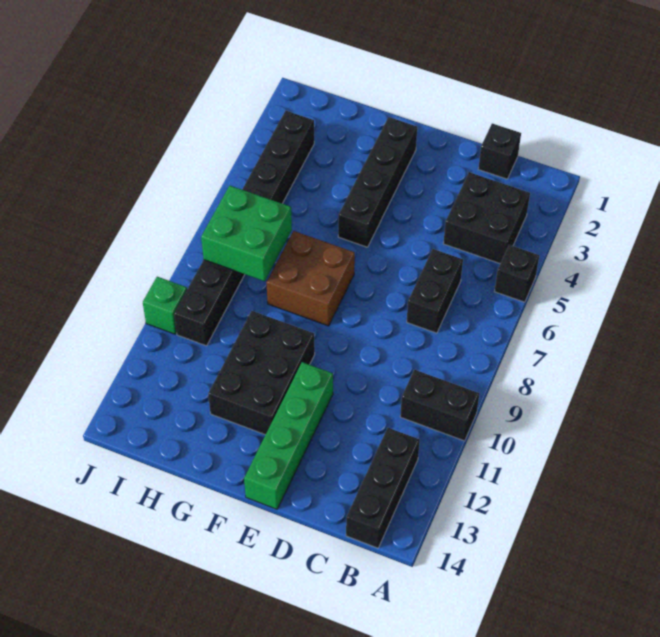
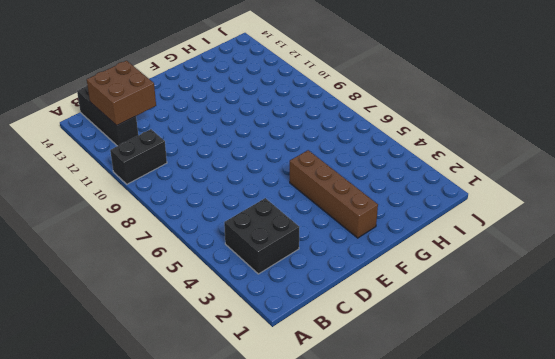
brown brick B12:C13 level 2 -> brown brick F7:G8 level 1
brown brick F2:F5 level 1 -> black brick F2:F5 level 1
none -> black brick A5 level 1
none -> black brick C1 level 1
none -> black brick C6:C7 level 1

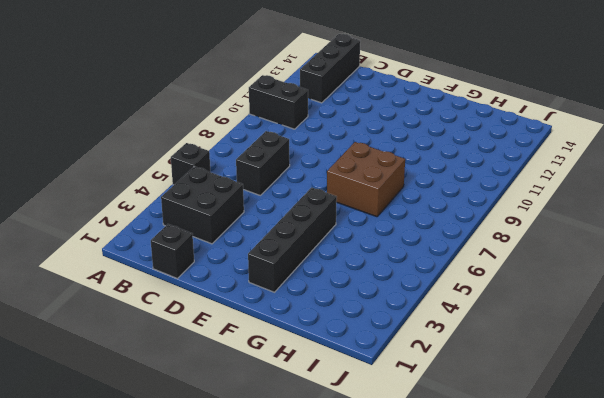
none -> green brick E11:E14 level 1
none -> black brick F10:G12 level 1
none -> black brick I3:I10 level 1

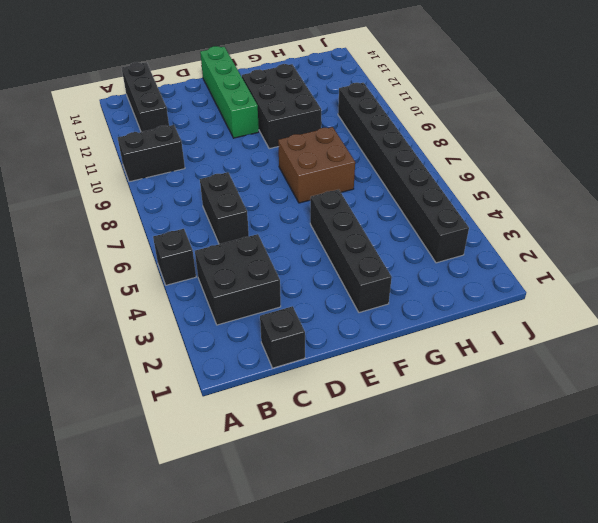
none -> green brick J10 level 1
none -> green brick H7:I8 level 2

